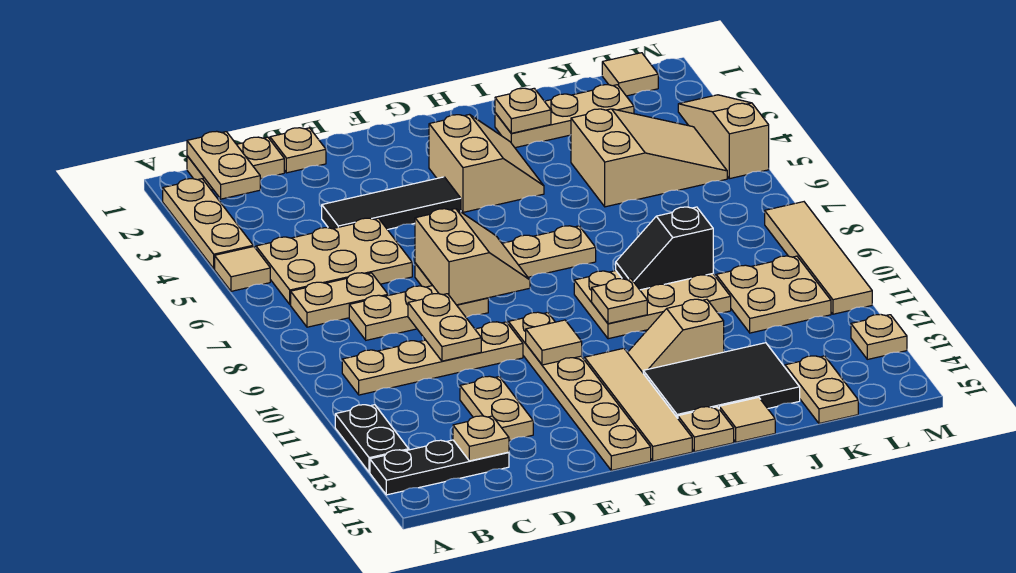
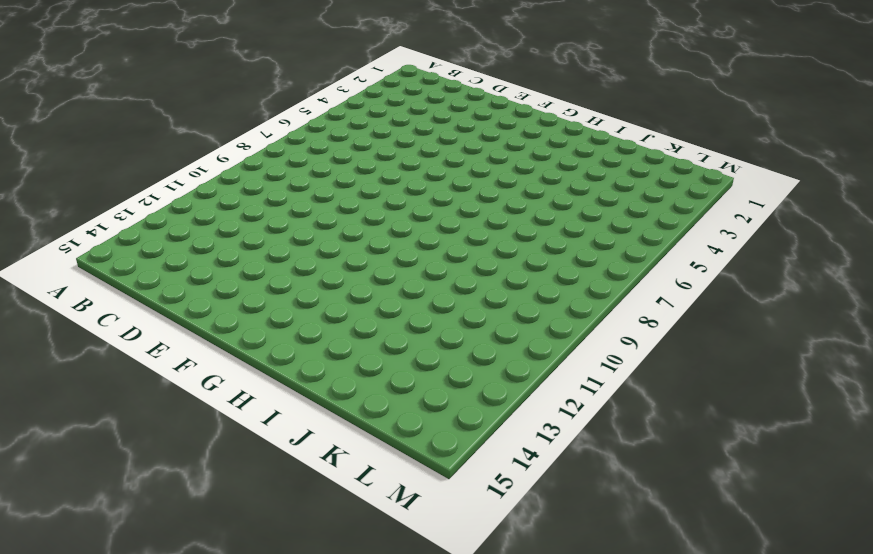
none -> tan plate A2:A4 level 1
none -> tan tile A5 level 1
none -> black plate A12:A13 level 1
none -> black plate A14:C14 level 1

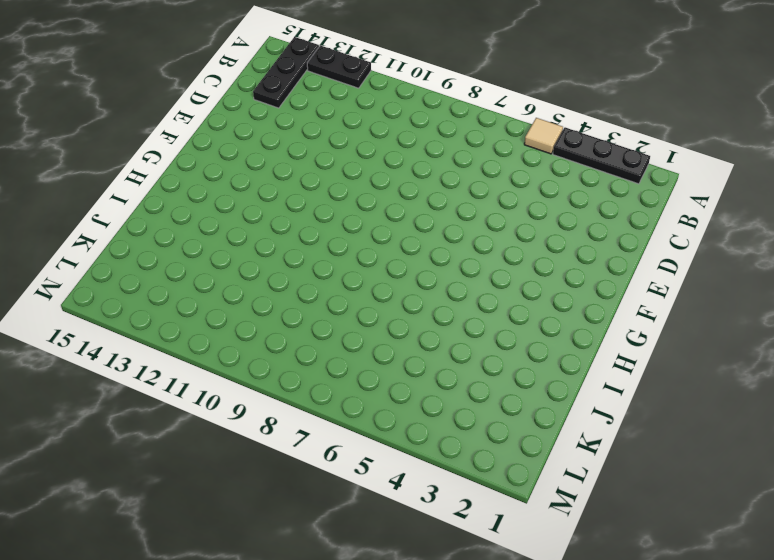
black plate A2:A4 level 1 -> tan plate A2:A4 level 1
none -> tan plate B1:C1 level 1
none -> tan plate B5:D6 level 1
none -> tan plate B7:C7 level 1
none -> tan plate B10:E10 level 1

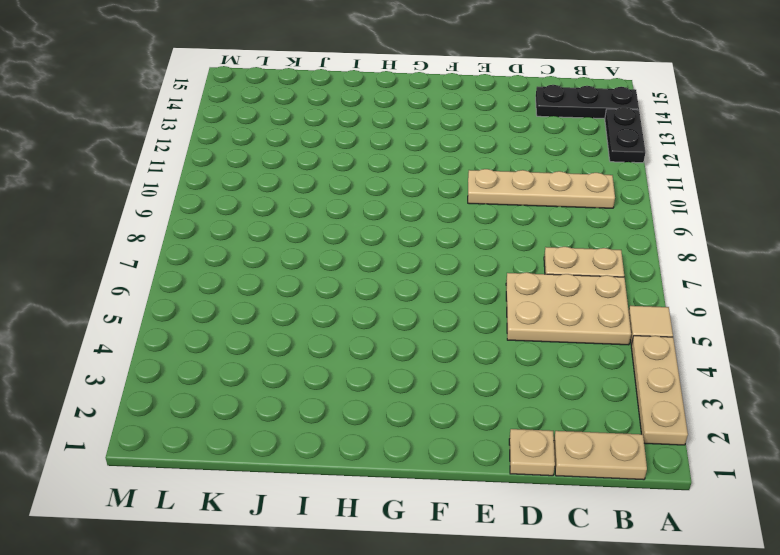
none -> tan plate C8:E8 level 1
none -> black tile D4:F4 level 1
none -> tan plate D12:D13 level 1
none -> tan plate E7:H7 level 1

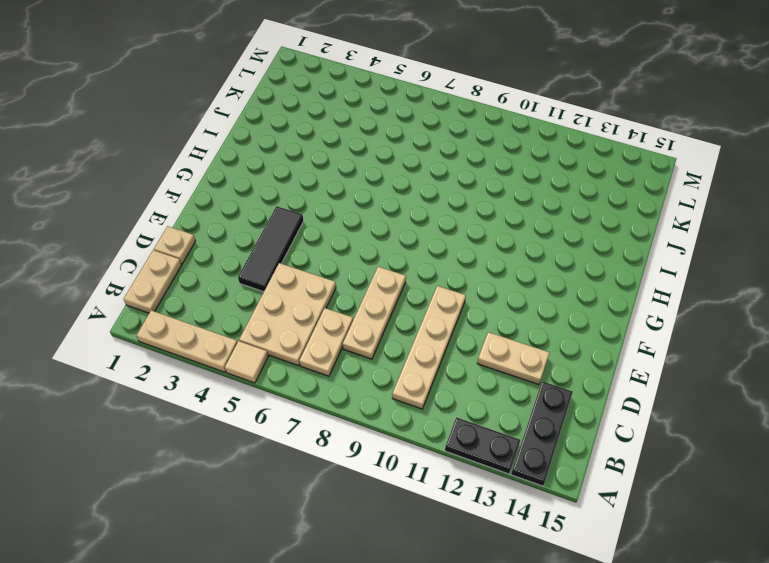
none -> tan plate E7:H7 level 1
none -> tan plate F10:F15 level 1
none -> tan slope G3:H4 level 1 top G
none -> tan tile G12:G15 level 1

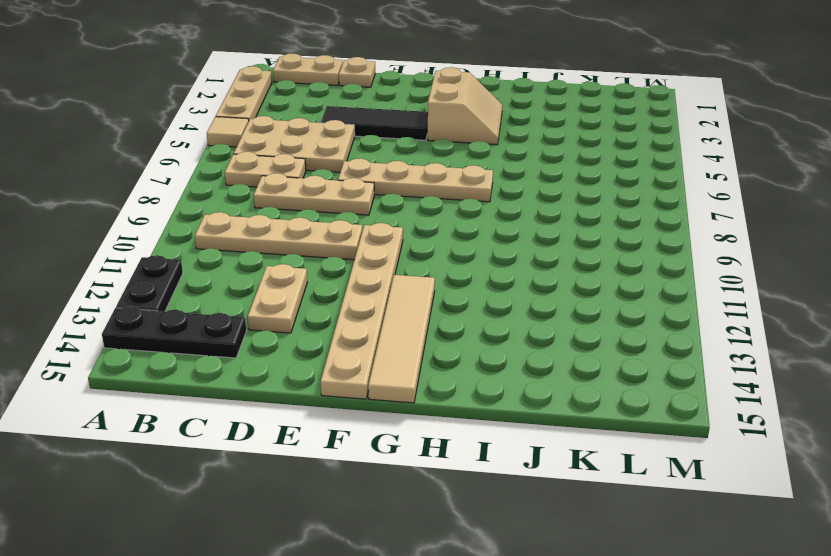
none -> tan plate H9:J10 level 1
none -> tan slope H12:I12 level 1 top I
none -> black tile H13:J14 level 1
none -> tan plate H15 level 1

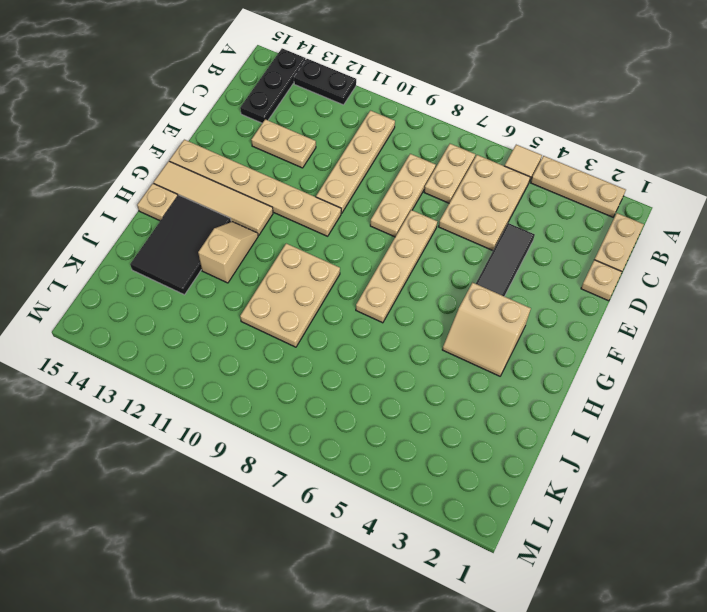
none -> tan plate I2:K2 level 1
none -> tan tile I15 level 1
none -> tan slope J4:L5 level 1 top J
none -> tan plate K10:L11 level 1

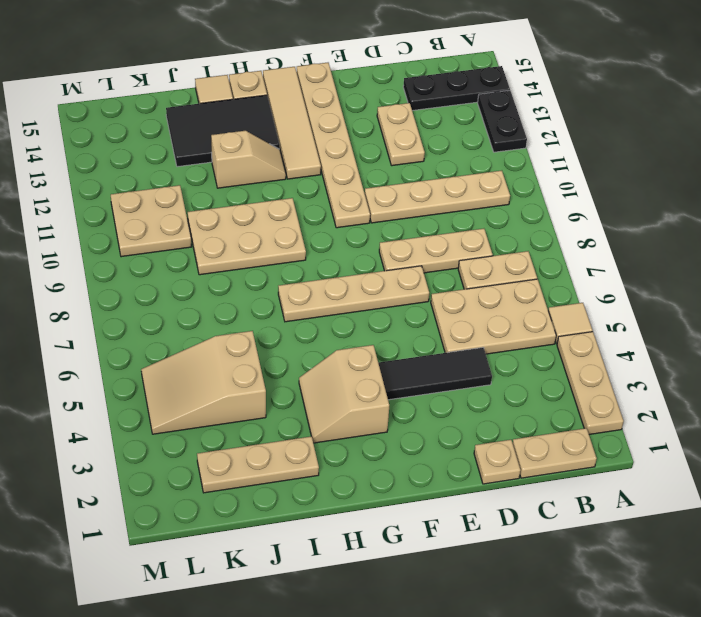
none -> tan plate K14:K15 level 1
none -> tan tile L1 level 1
none -> tan slope M3:M5 level 1 top 5
none -> tan tile M8:M11 level 1

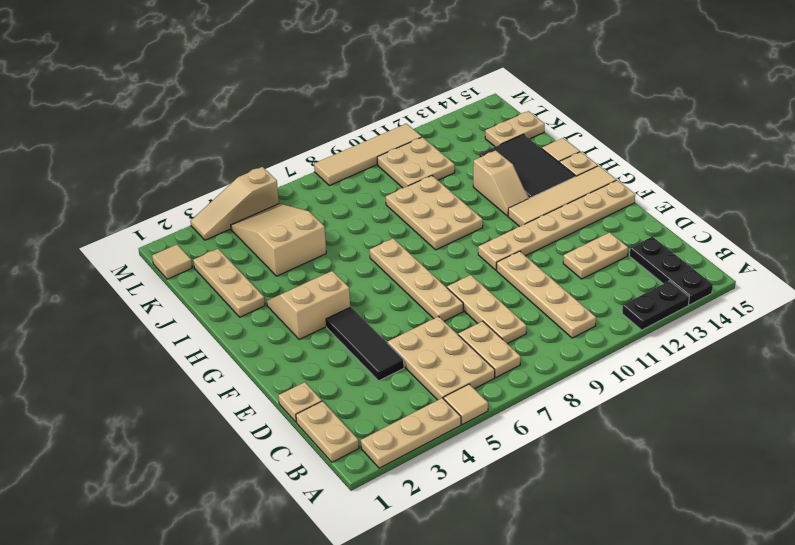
none -> tan plate M13 level 1
none -> tan plate B1:B2 level 2
none -> tan plate C14 level 2
none -> tan plate D9:D10 level 2

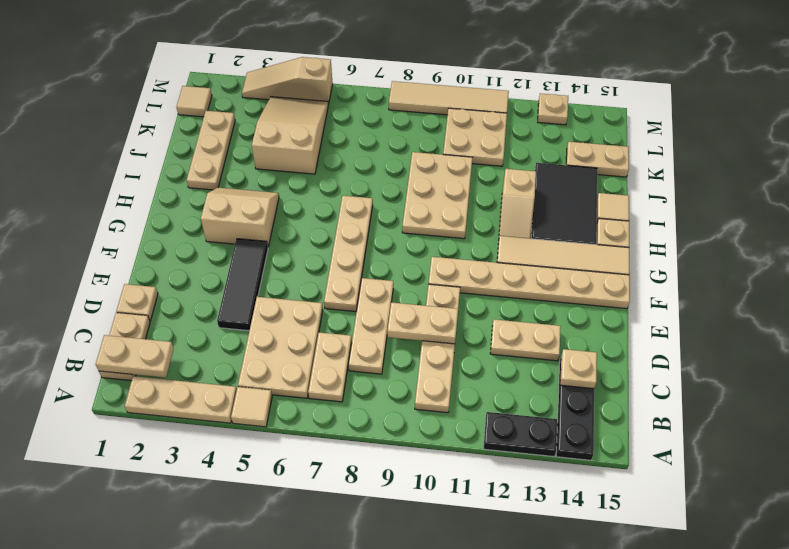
none -> tan slope E7:F8 level 2 top E
none -> tan tile F11 level 2
none -> tan plate H10 level 2
none -> tan plate I2 level 2

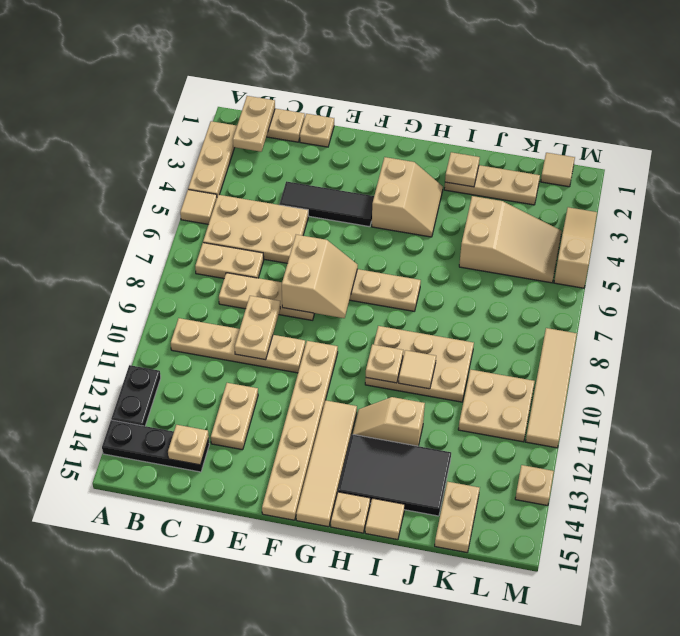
tan tile I10 level 2 -> tan tile F11 level 2
none -> black slope I9:J9 level 2 top J

